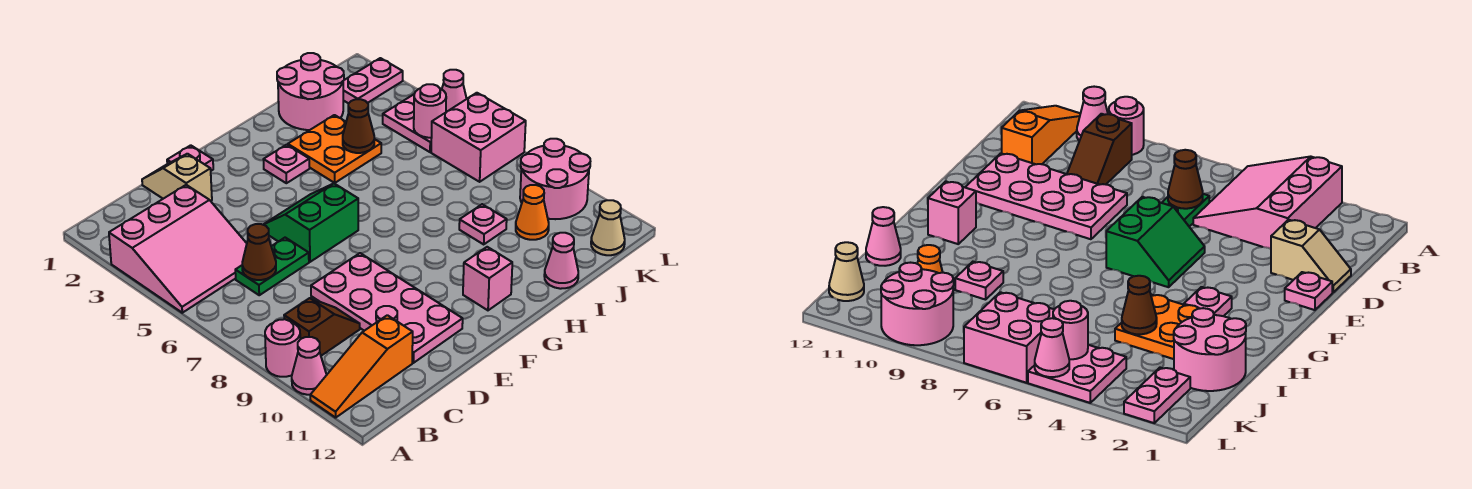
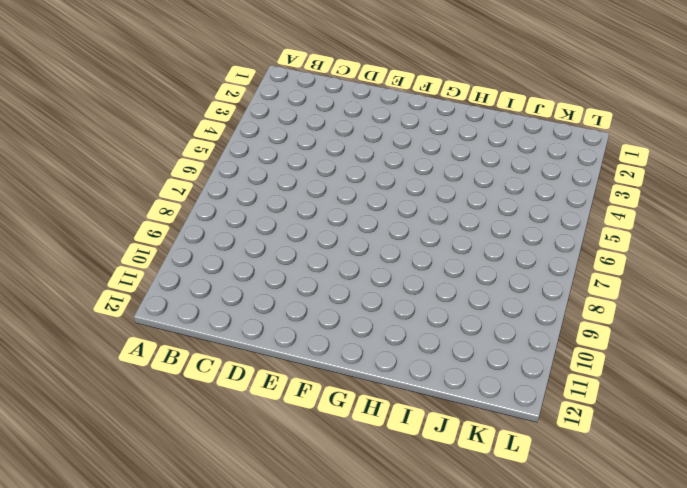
none -> pink slope A3:C5 level 1 top 3
none -> pink round brick A9 level 1
none -> pink cone A10 level 1

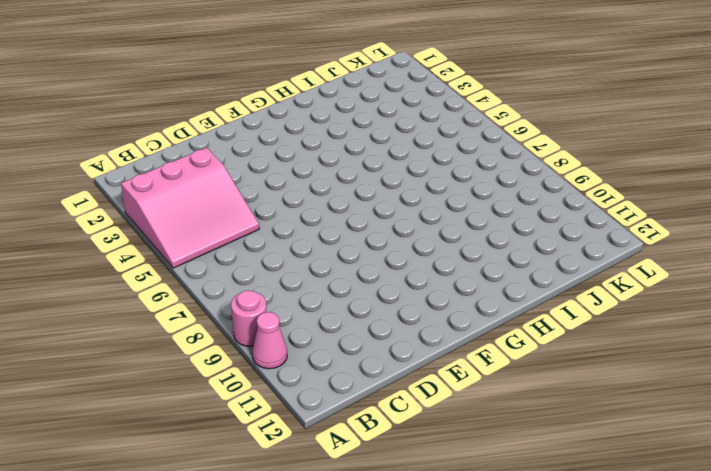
none -> orange slope A11:C11 level 1 top C
none -> brown slope B9:C9 level 1 top B
none -> green plate C6:D6 level 1

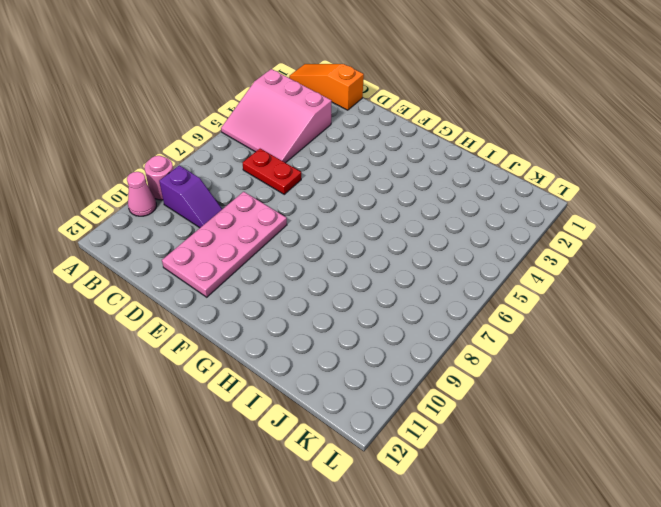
orange slope A1:C1 level 1 top C -> orange slope A11:C11 level 1 top C
purple slope B9:C9 level 1 top B -> brown slope B9:C9 level 1 top B
red plate C6:D6 level 1 -> green plate C6:D6 level 1
none -> tan slope D1:D2 level 1 top 2
none -> pink plate E1 level 1
none -> green slope E5:F6 level 1 top 6

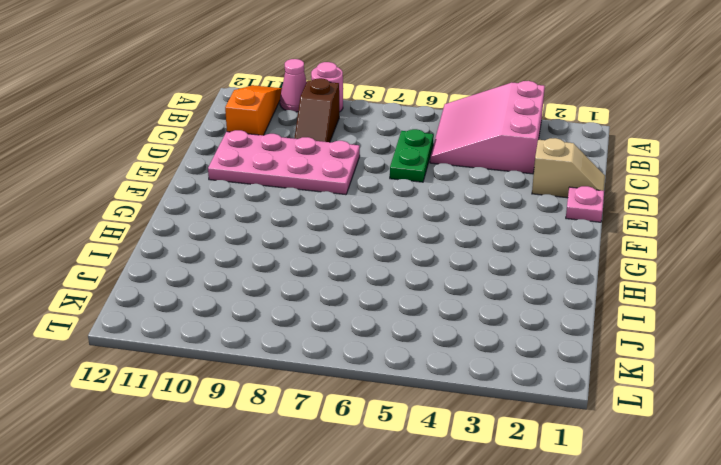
none -> green slope E5:F6 level 1 top 6
none -> pink plate G3 level 1
none -> pink brick G11 level 1

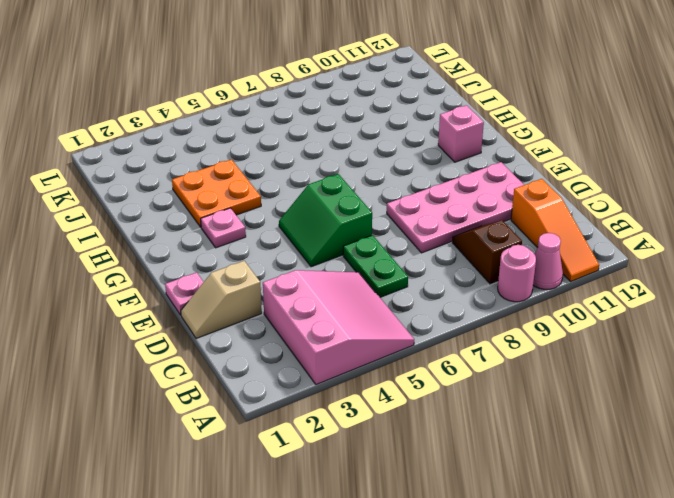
none -> pink round brick I1:J2 level 1
none -> pink plate I9 level 1
none -> pink cone I12 level 1

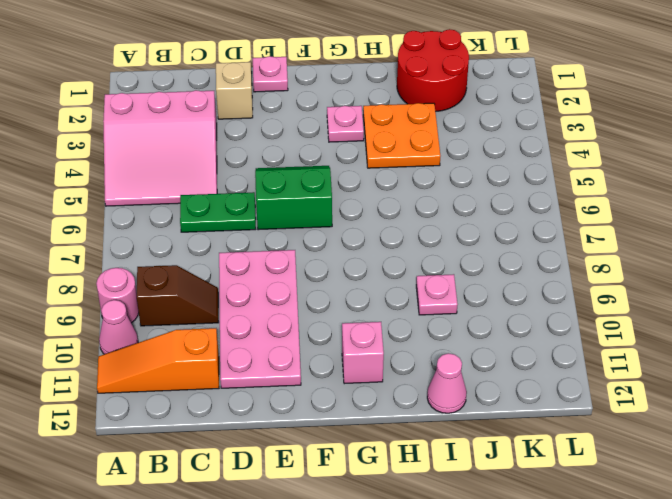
red round brick I1:J2 level 1 -> pink round brick I1:J2 level 1
none -> orange cone J10 level 1
none -> pink plate K2:L2 level 1
none -> pink plate K4:L5 level 1

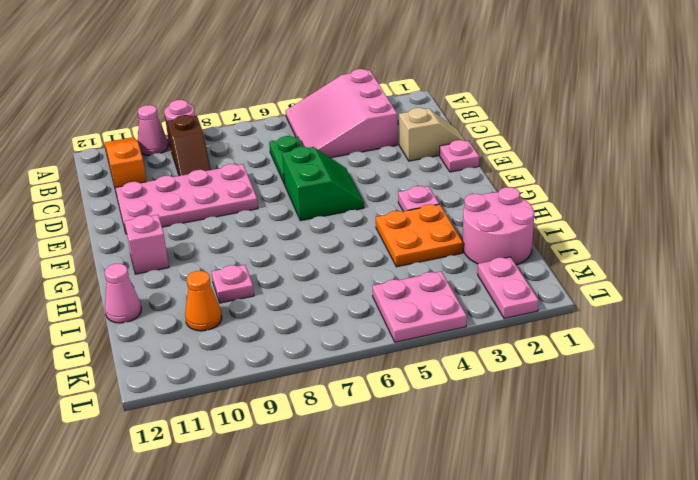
none -> pink brick K6:L7 level 1
none -> pink round brick K9:L10 level 1
none -> tan cone K12 level 1

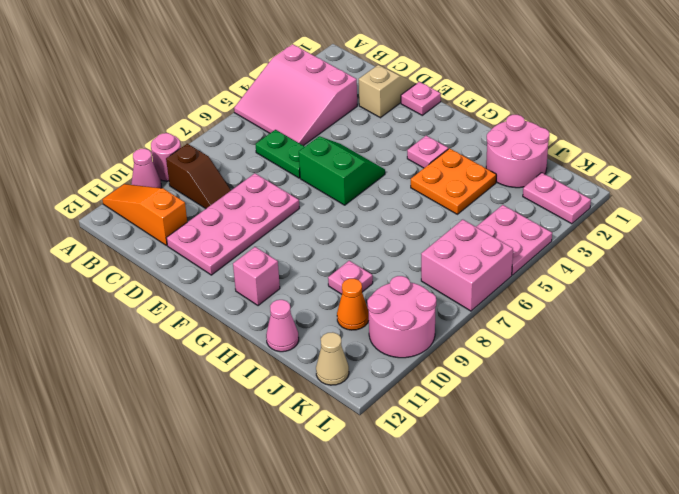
none -> brown cone C6 level 2
none -> brown cone I4 level 2
none -> pink round brick K5 level 2

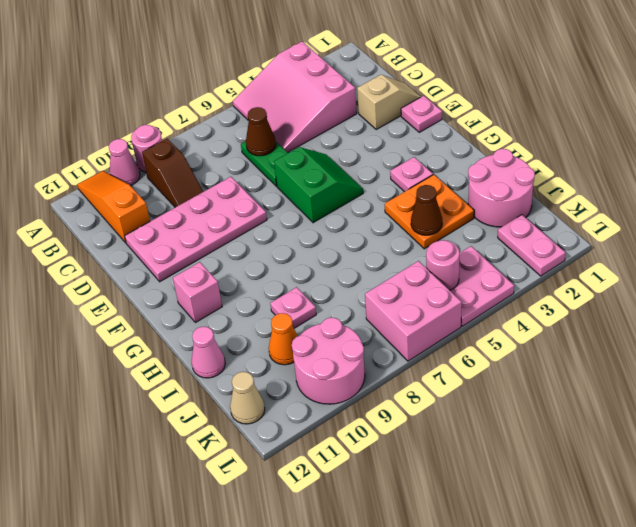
none -> pink cone L5 level 2

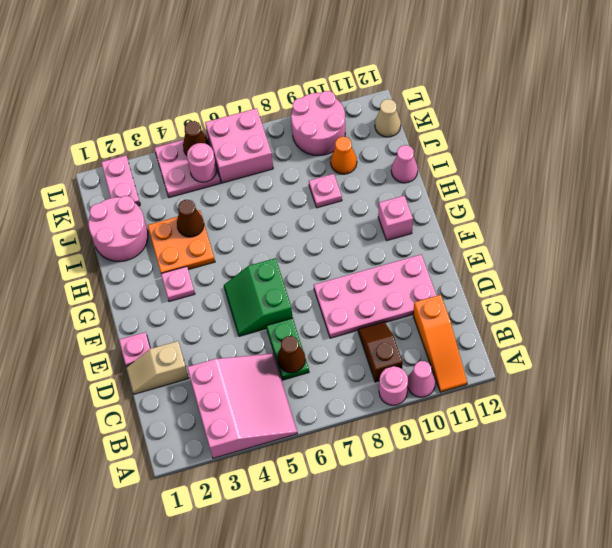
brown cone L5 level 2 -> pink cone L5 level 2

